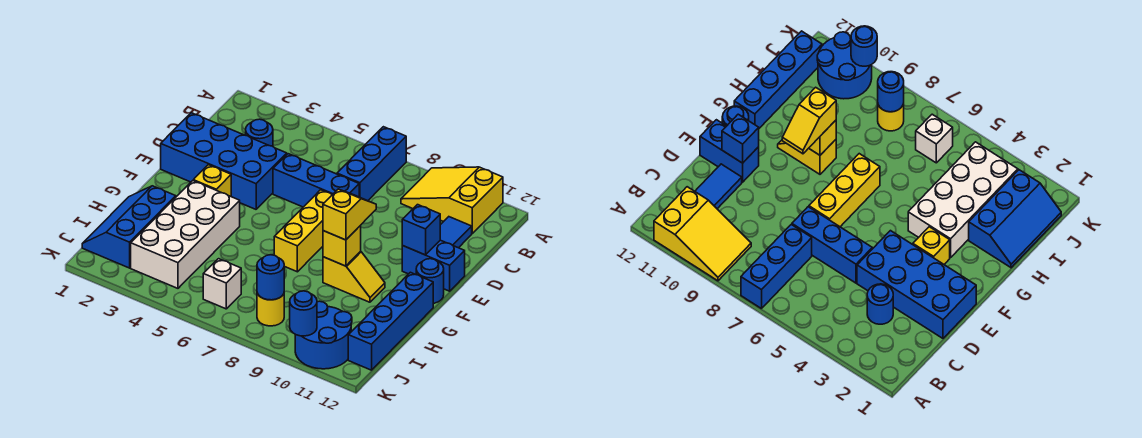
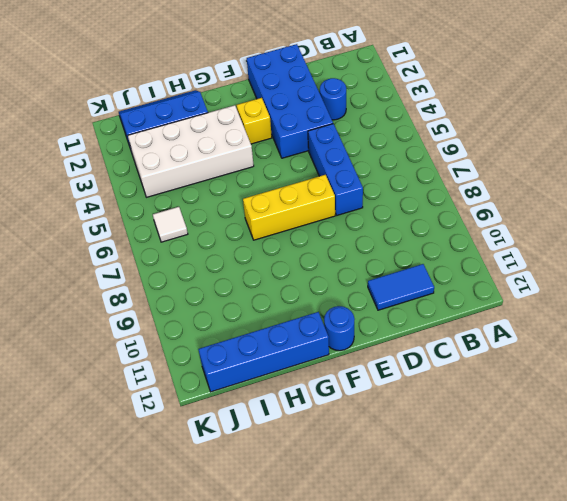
white tile J6 level 1 -> white brick J6 level 1
none -> blue brick A7:C7 level 1
none -> yellow slope A9:B11 level 1 top 11
none -> blue brick E11:E12 level 1

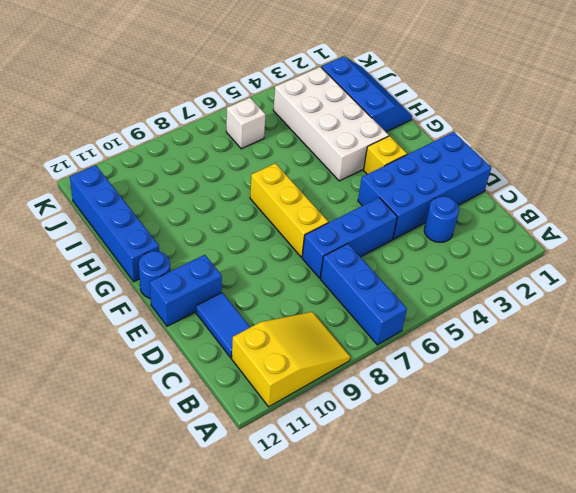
none -> yellow slope G9:G10 level 1 top 9
none -> yellow round brick J8 level 1
none -> blue round brick J10:K11 level 1

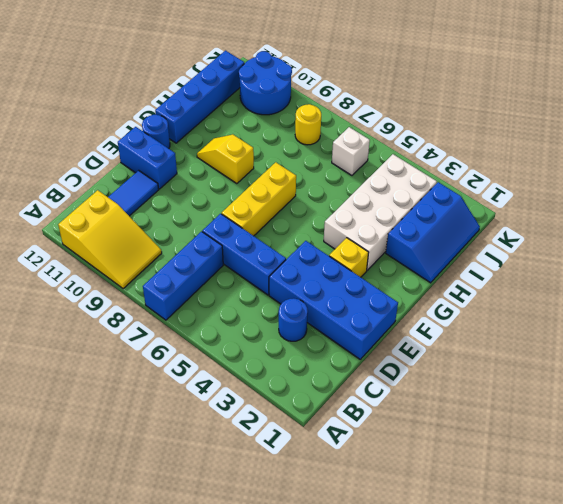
none -> blue brick E11 level 2
none -> yellow brick G9 level 2
none -> blue round brick J8 level 2

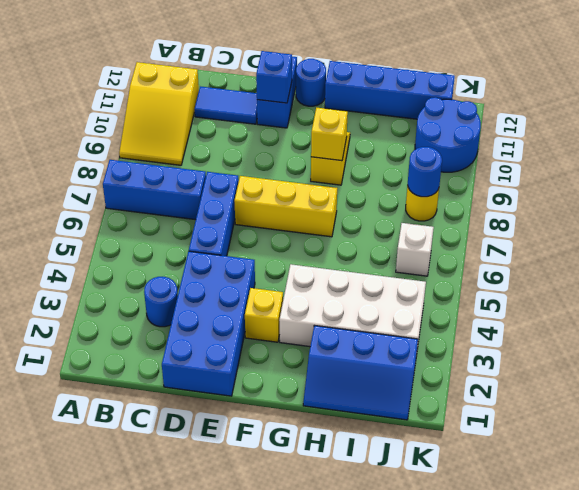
none -> blue round brick K10 level 2
none -> yellow slope F9:G9 level 3 top G

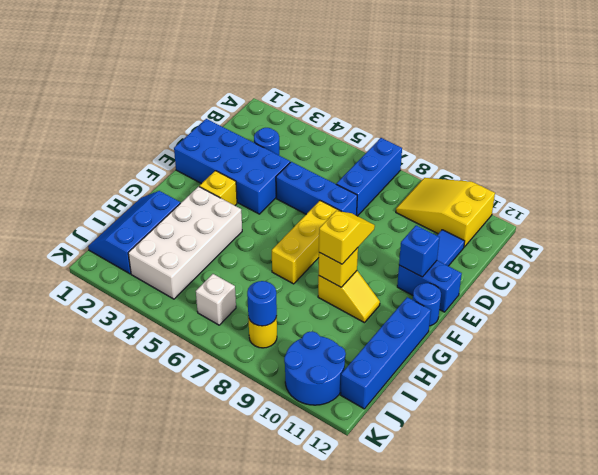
none -> blue round brick K10 level 2

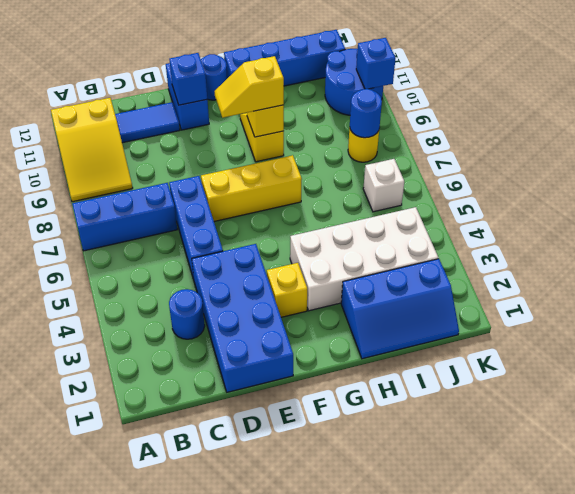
blue brick K10 level 2 -> blue round brick K10 level 2

